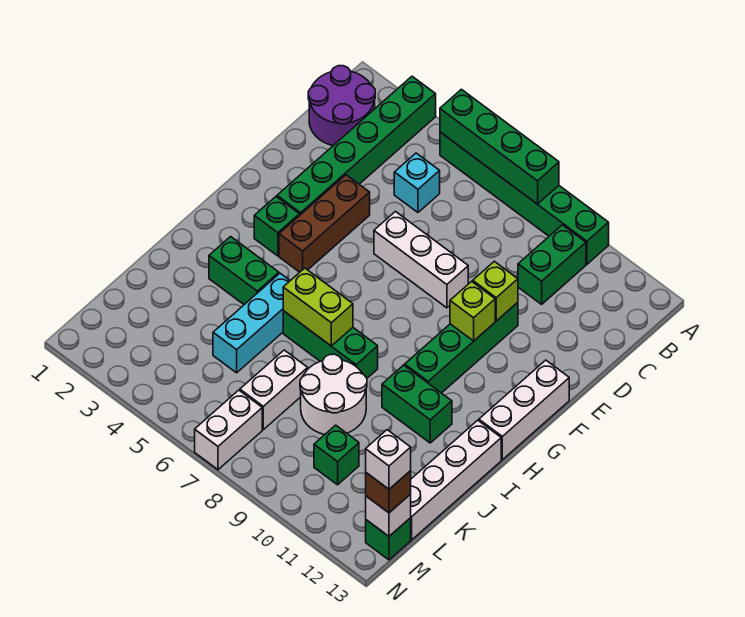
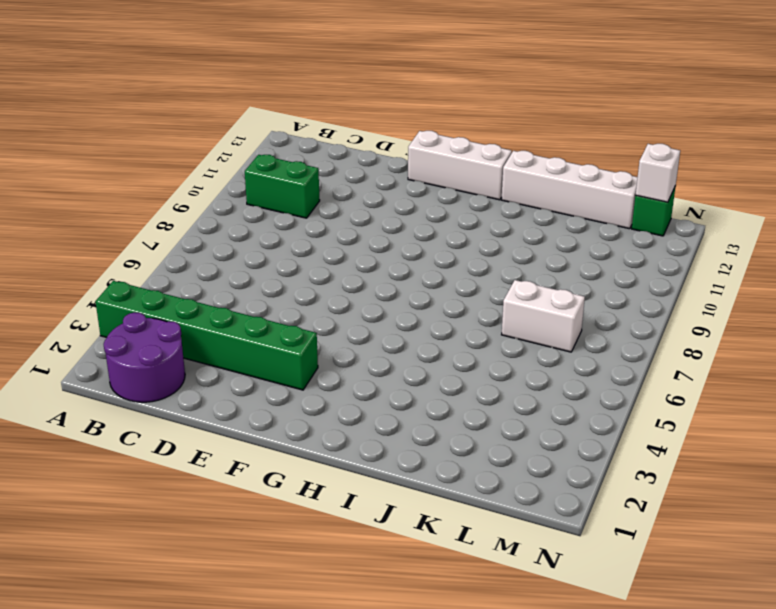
none -> green brick A5:A10 level 1
none -> cyan brick C5 level 1
none -> brown brick E4:G4 level 1

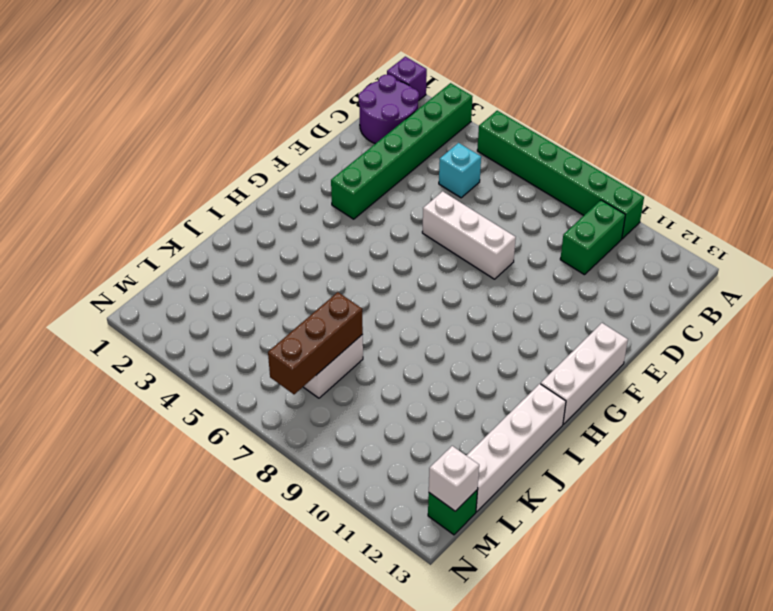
purple brick A1 level 1 -> none
brown brick K7:M7 level 2 -> brown brick E4:G4 level 1
none -> green brick E10:H10 level 1
none -> green brick G3 level 1
none -> green brick I3:I4 level 1

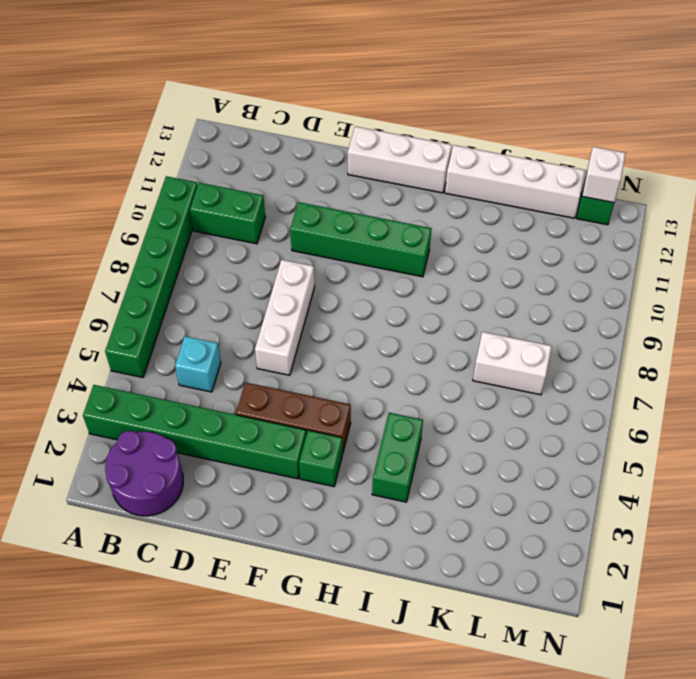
none -> cyan brick I5:K5 level 1
none -> green brick I6:I8 level 1
none -> green brick I10:I11 level 1

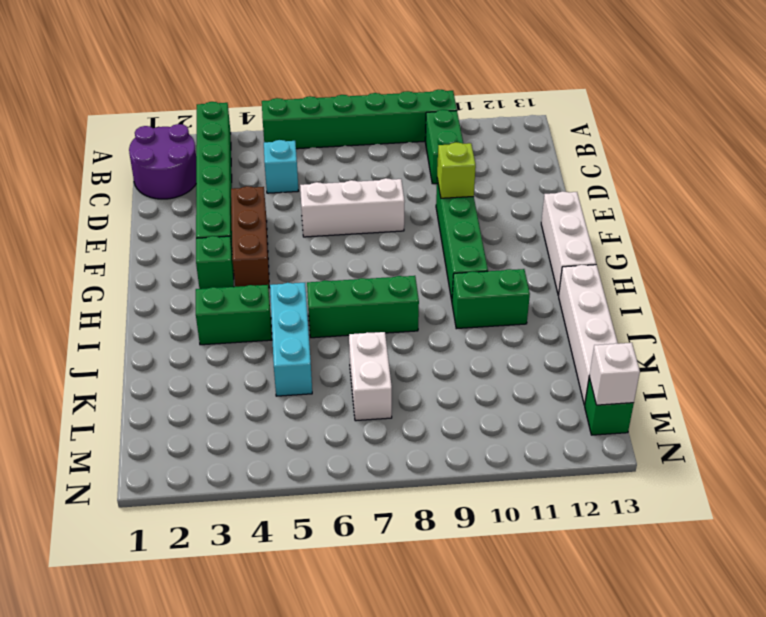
none -> white round brick J8:K9 level 1
none -> green brick L10 level 1
none -> white brick M7:N7 level 1

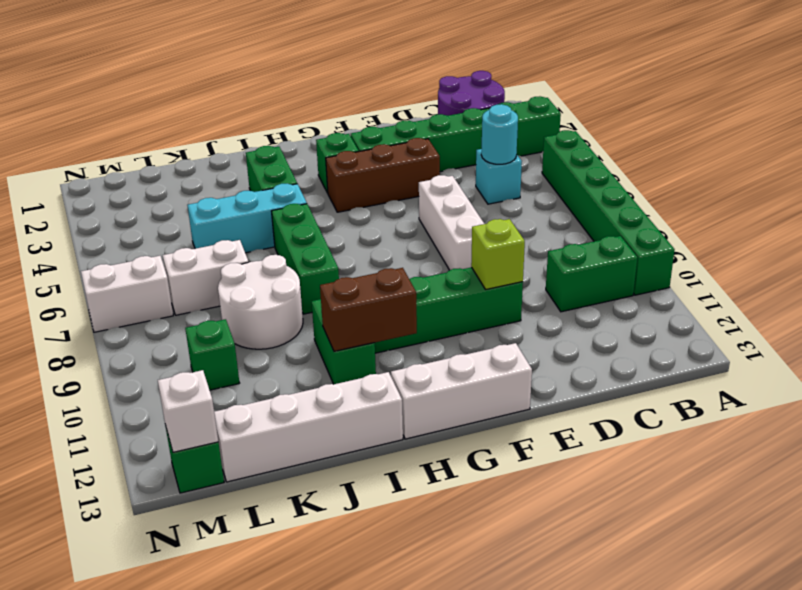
cyan round brick C5 level 2 -> none
brown brick H11:I11 level 2 -> none
none -> green brick A5:A8 level 2
none -> lime brick F10 level 2
none -> lime brick I6:I7 level 2

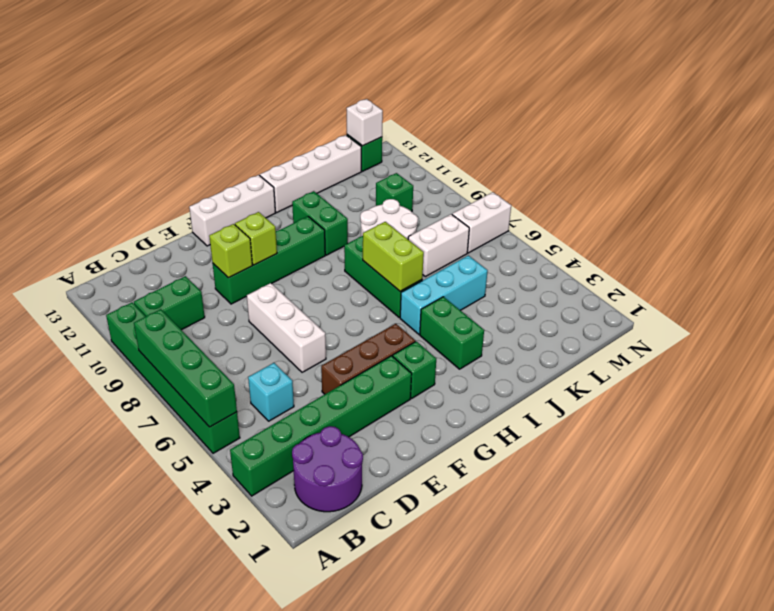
none -> brown brick M13 level 3
none -> white brick M13 level 4

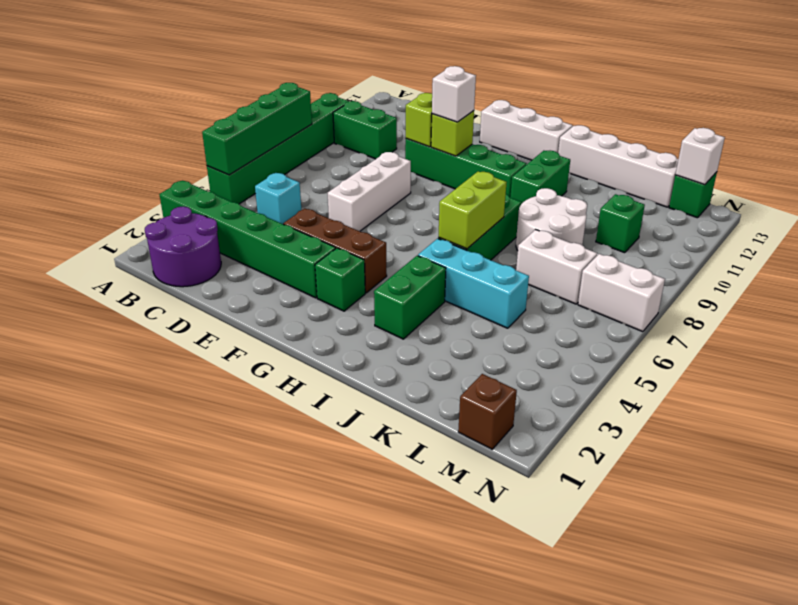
white brick F10 level 3 -> white brick M13 level 4
brown brick M1 level 1 -> brown brick M13 level 3

